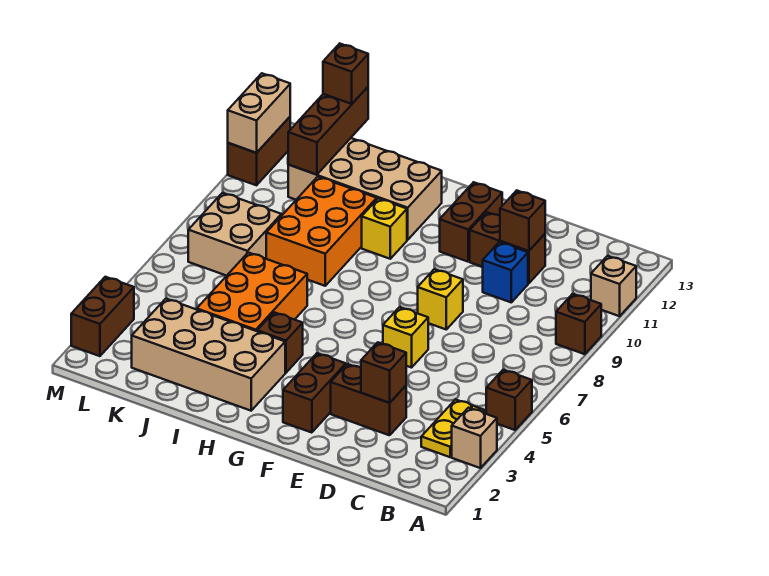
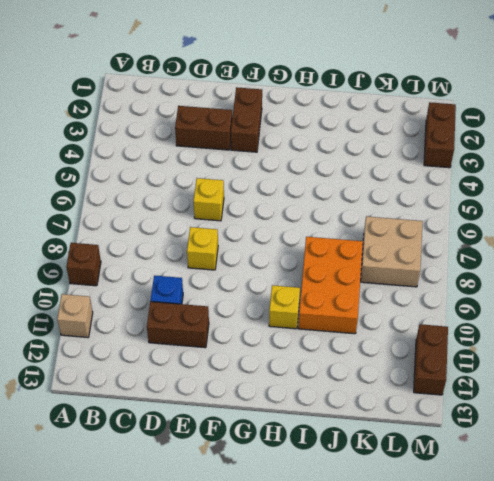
none -> tan brick A3 level 1
none -> brown brick A5 level 1
none -> yellow plate B3:B4 level 1

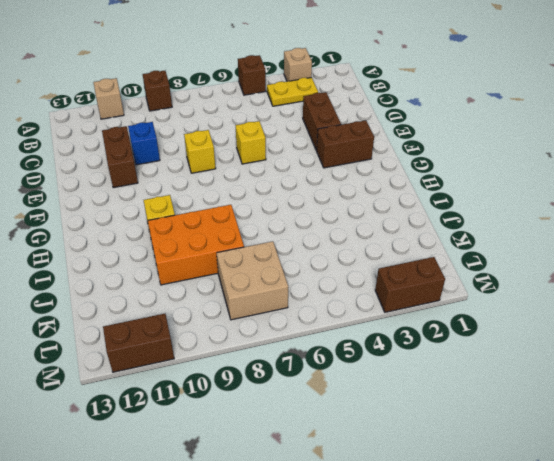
none -> brown brick F11:F12 level 1
none -> tan brick H2:K3 level 1
none -> brown brick H4 level 1

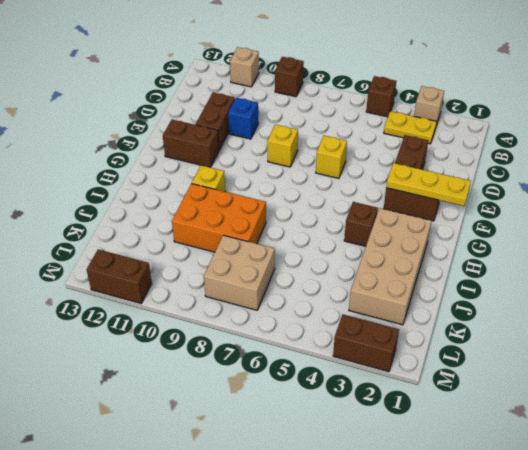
yellow plate F1:F3 level 2 -> none
none -> tan brick H11:K12 level 1
none -> orange brick I4:J6 level 1
none -> brown brick D3 level 2

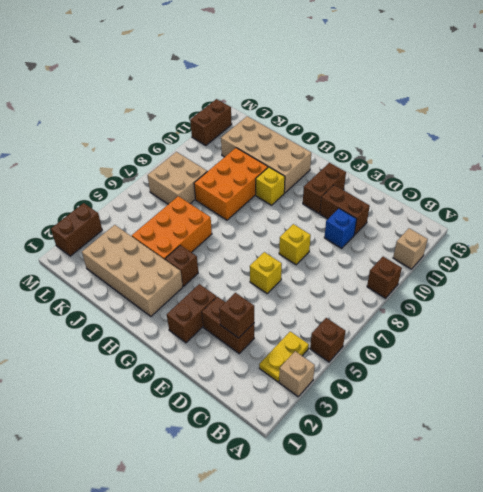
none -> brown brick D11 level 2
none -> brown brick K11:K13 level 2
none -> tan brick M11:M12 level 2

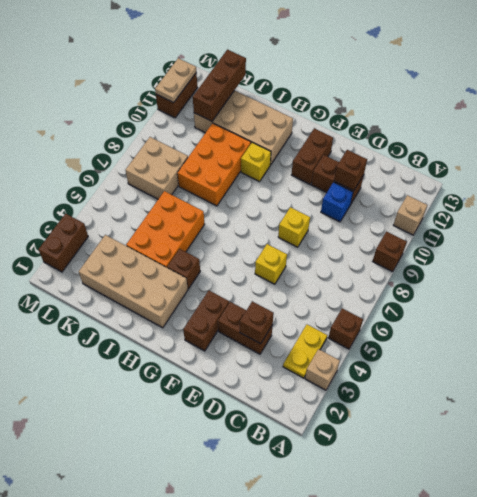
tan plate M11:M12 level 2 -> tan brick M11:M12 level 2
none -> brown brick K13 level 3

